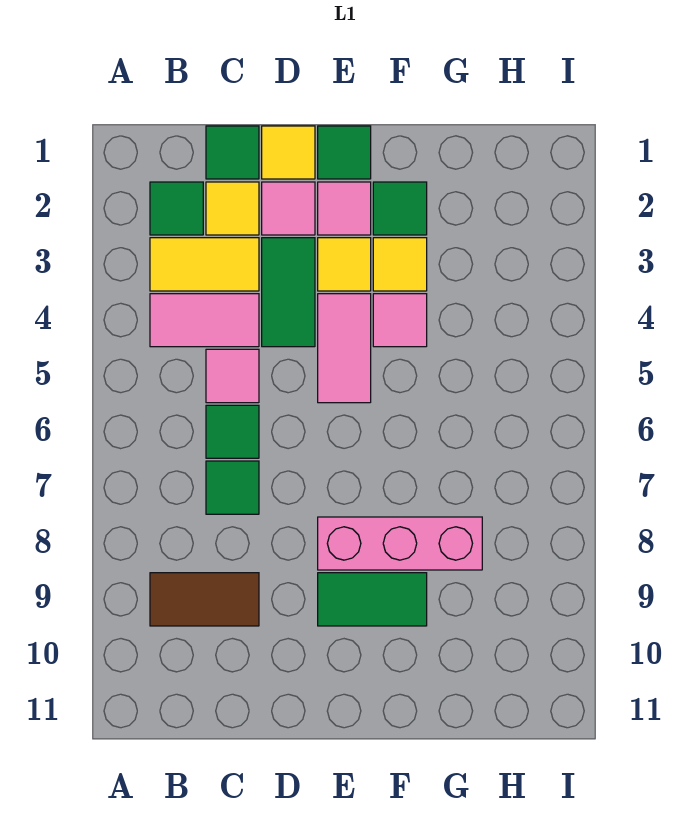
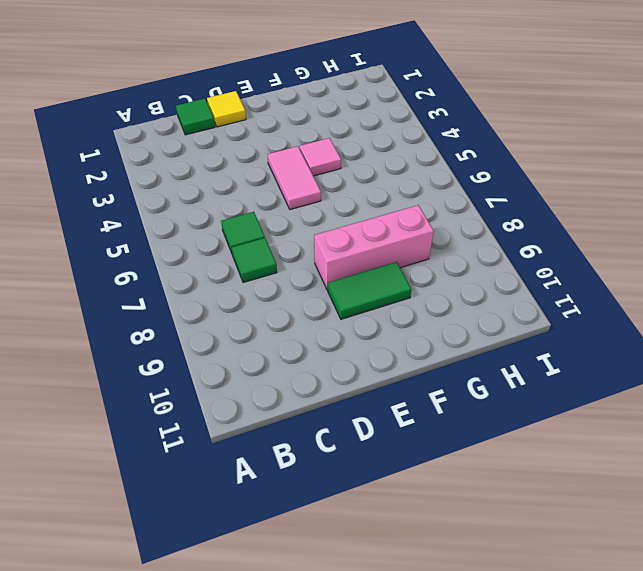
none -> green tile B2 level 1
none -> yellow tile B3:C3 level 1
none -> pink tile B4:C4 level 1

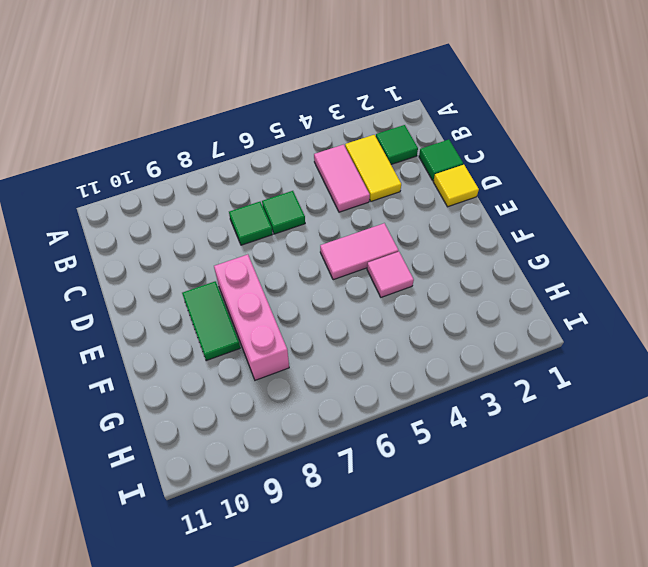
none -> brown tile B9:C9 level 1
none -> yellow tile C2 level 1
none -> pink tile C5 level 1

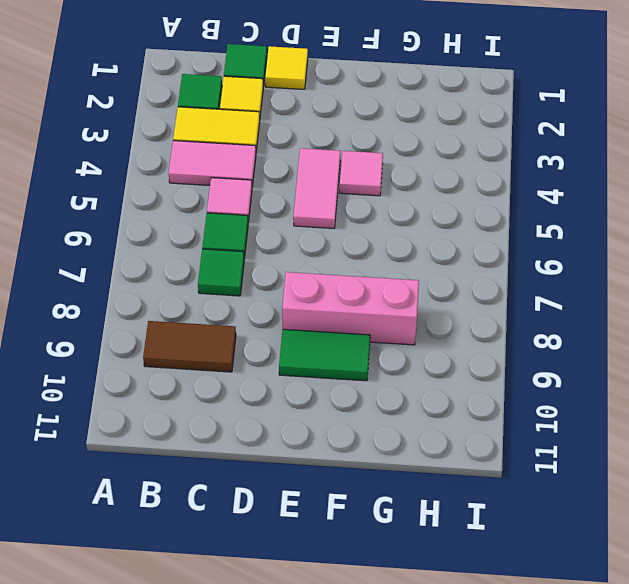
none -> pink tile D2 level 1
none -> green tile D3:D4 level 1
none -> green tile E1 level 1

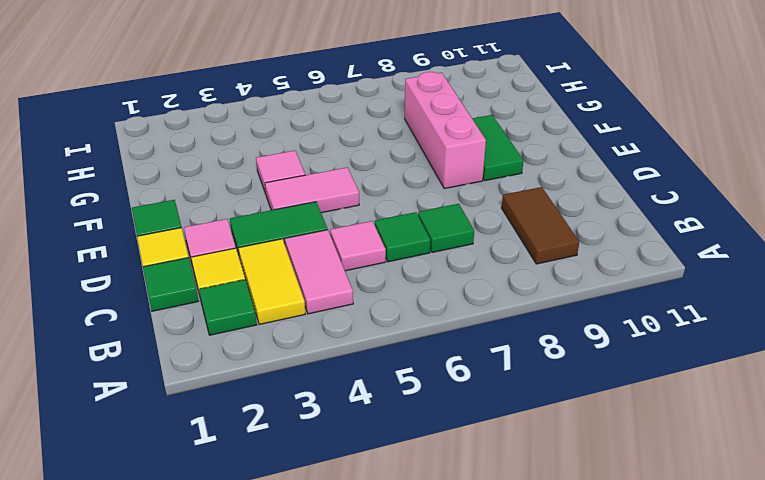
none -> pink tile E2 level 1
none -> yellow tile E3 level 1
none -> green tile F2 level 1

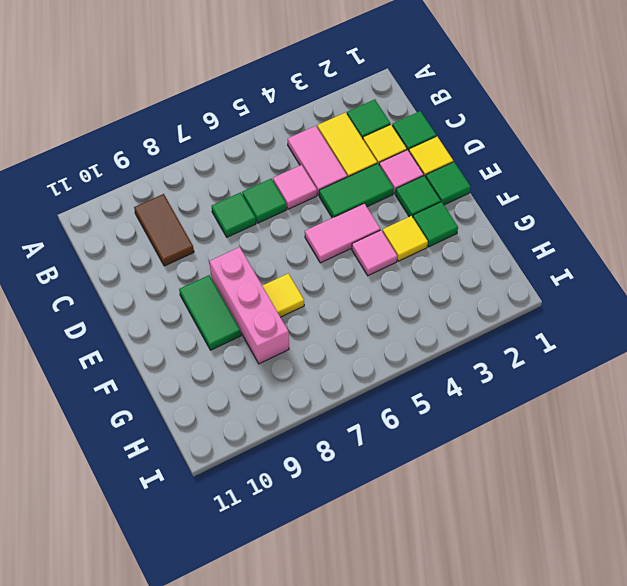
green tile E2 level 1 -> pink tile E2 level 1
yellow tile F7 level 1 -> yellow tile E3 level 1

